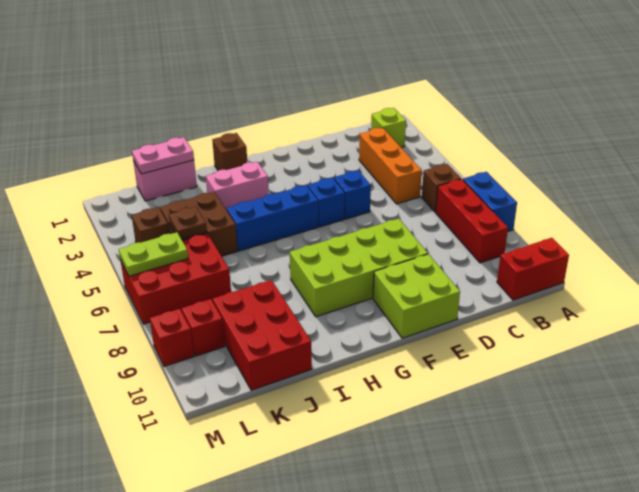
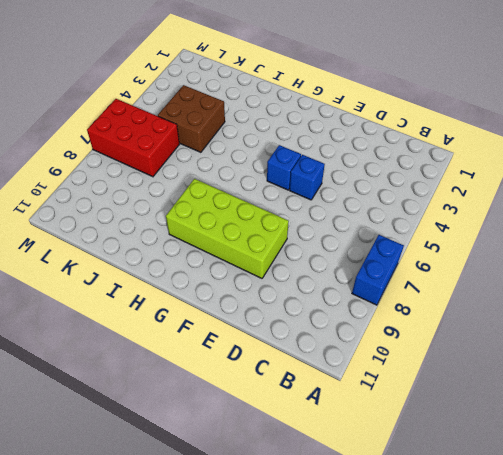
none -> red brick A11:B11 level 1
none -> lime brick B2 level 1
none -> brown brick B6 level 1

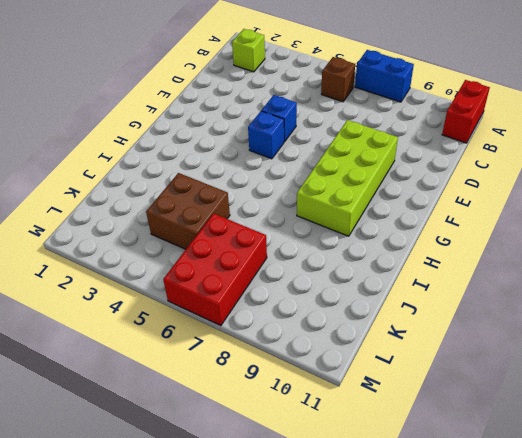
none -> red brick B7:B9 level 1
none -> orange brick C3:C5 level 1
none -> lime brick E10:F11 level 1

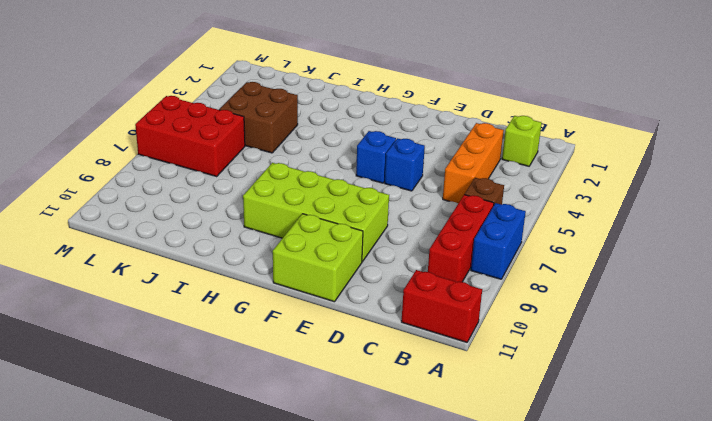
none -> blue brick G5:I5 level 1
none -> brown brick H1 level 1
none -> pink brick H3:I3 level 1

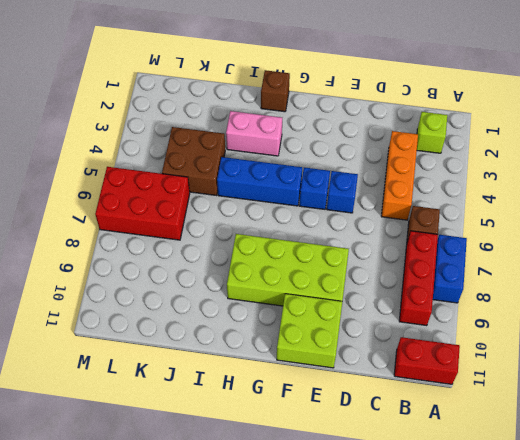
none -> pink brick J1:K1 level 1
none -> red brick J9:K11 level 1
none -> brown brick L4 level 1

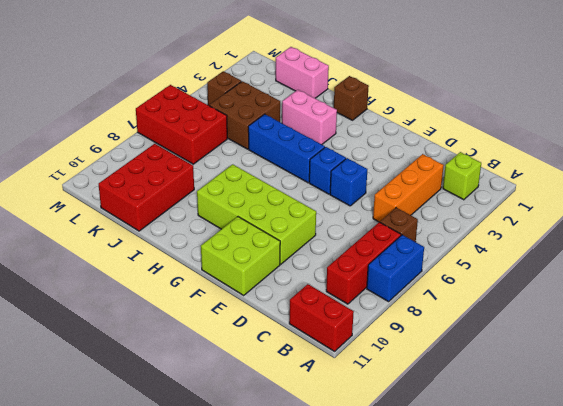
none -> red brick L9 level 1
none -> red brick M9 level 1
none -> pink plate J1:K1 level 2

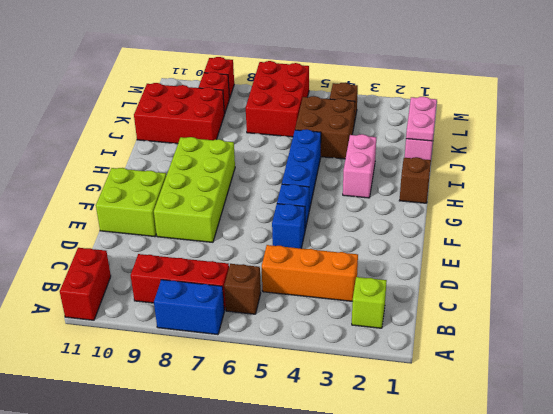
none -> brown plate K5 level 2
none -> lime plate L6:M6 level 2

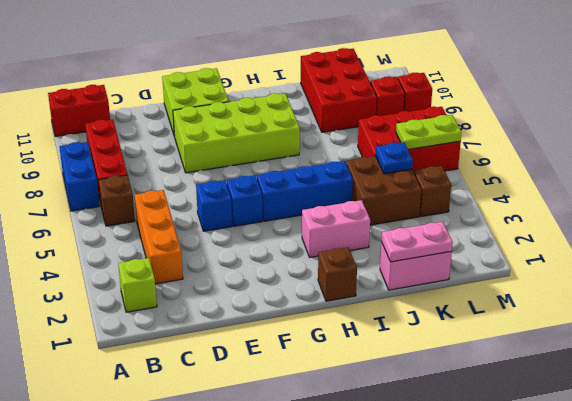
blue plate K5 level 2 -> brown plate K5 level 2

